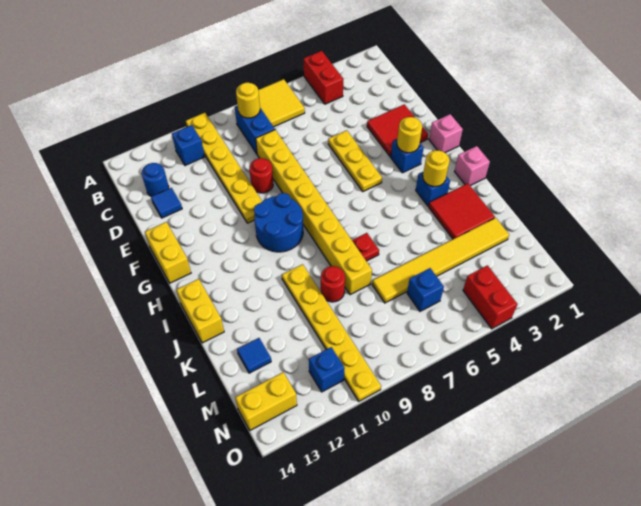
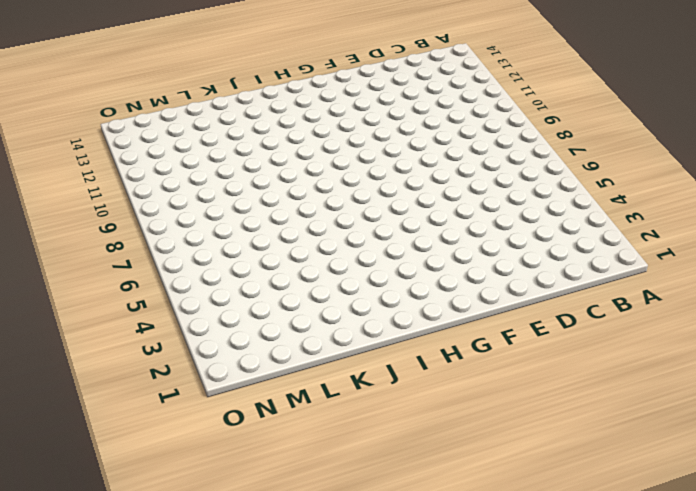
none -> red brick A4:B4 level 1
none -> yellow tile A6:B7 level 1
none -> yellow plate A10:F10 level 1
none -> blue brick B8:C8 level 1

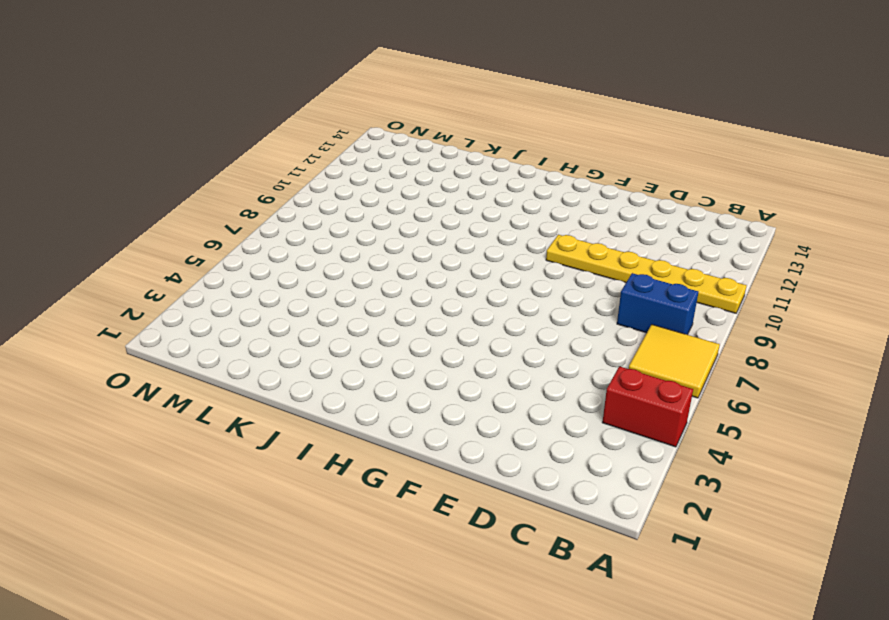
none -> blue brick B11 level 1
none -> blue round brick C13 level 1
none -> yellow brick D8:K8 level 1
none -> blue tile D13 level 1

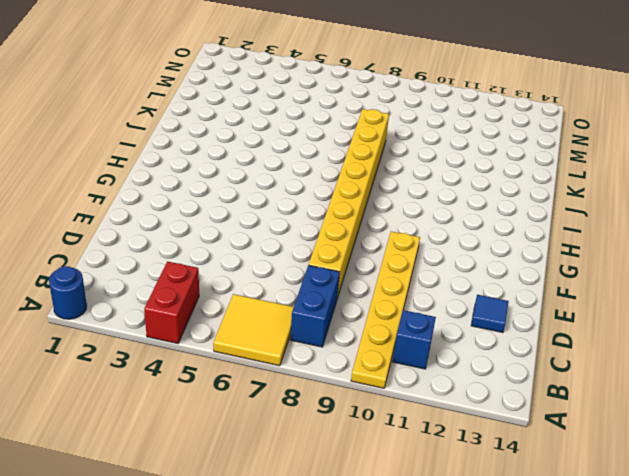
blue round brick A1 level 1 -> blue round brick C13 level 1
none -> red tile E2:F3 level 1
none -> yellow plate E5:G5 level 1
none -> red round brick E9 level 1
none -> yellow brick F14:G14 level 1

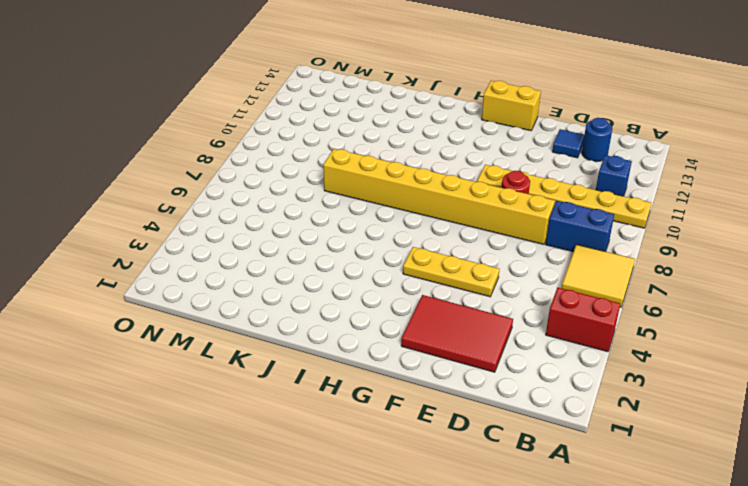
red tile D2:F3 level 1 -> red tile E2:F3 level 1
none -> pink brick G1 level 1
none -> blue brick G3 level 1
none -> blue round brick G9:H10 level 1
none -> pink brick I1 level 1

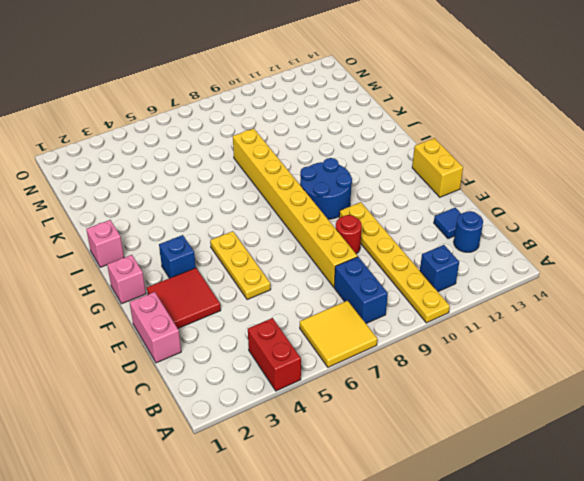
pink brick D1:E1 level 1 -> none
none -> blue brick I3 level 1
none -> yellow brick I14:J14 level 1
none -> red tile J2:K3 level 1
none -> red plate J7 level 1

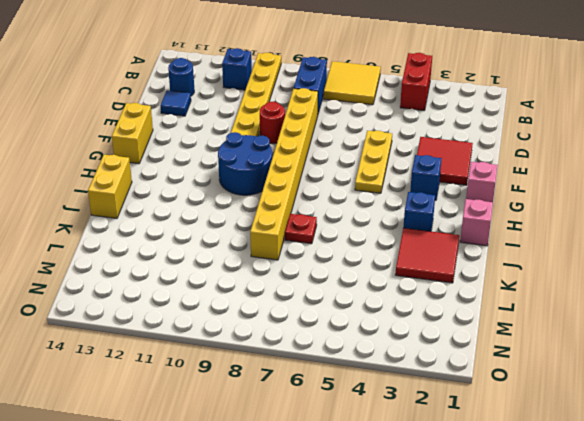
none -> yellow plate J10:O10 level 1
none -> red round brick K9 level 1
none -> yellow tile L2:L7 level 1
none -> blue tile L13 level 1

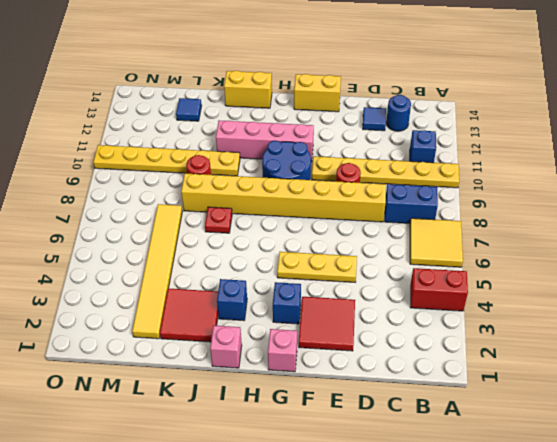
pink brick G11:J11 level 1 -> none
none -> blue brick M6 level 1
none -> red brick N4:O4 level 1
none -> blue brick N11 level 1
none -> yellow brick N13:N14 level 1

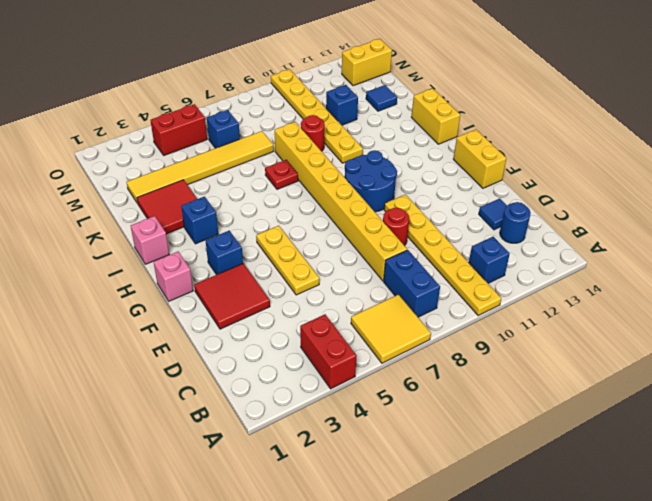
blue brick L11 level 1 -> blue brick N11 level 1
red brick N4:N5 level 1 -> red brick N4:O4 level 1
none -> yellow round brick B8 level 2
none -> yellow round brick G3 level 2
none -> yellow round brick I3 level 2

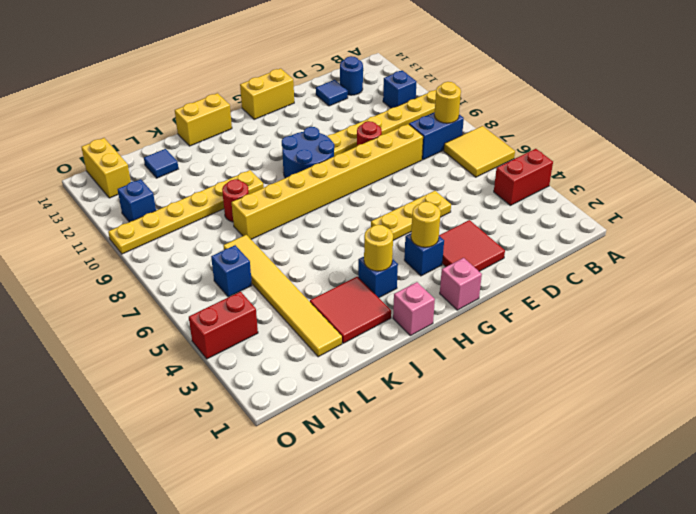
none -> red plate J7 level 1

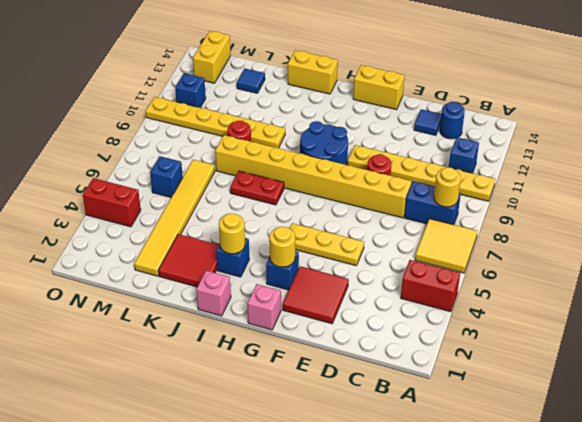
red plate I7:J7 level 1 -> red plate J7 level 1

